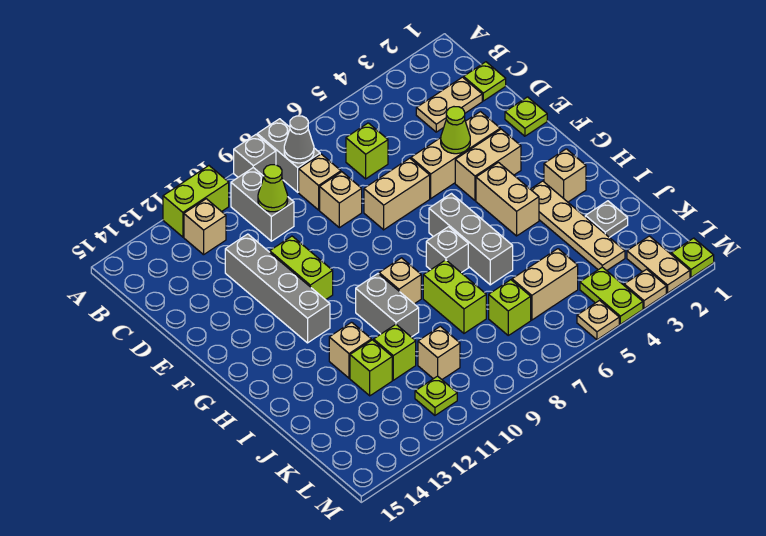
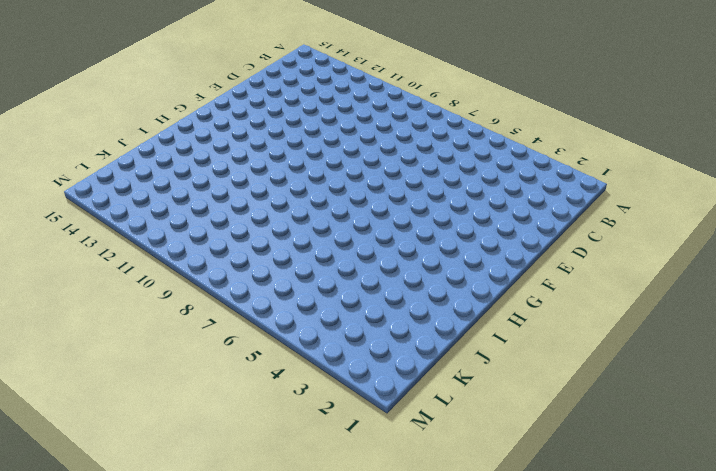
none -> grey brick A8:B8 level 1
none -> grey brick A9 level 1
none -> lime brick A11:A12 level 1
none -> grey brick B10:C10 level 1

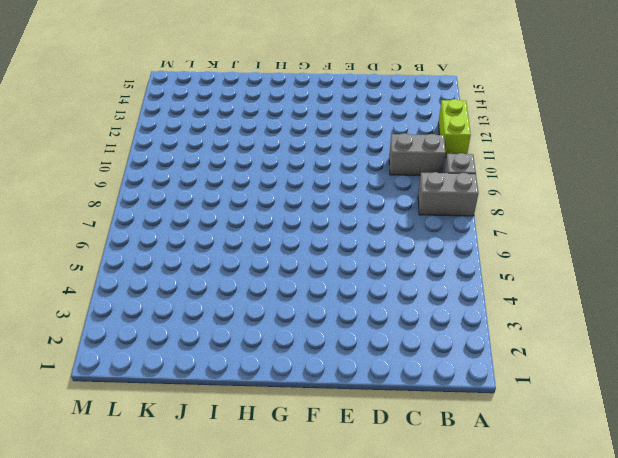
none -> tan brick B12 level 1
none -> lime plate C1 level 1
none -> tan plate C2:C3 level 1
none -> lime brick C6 level 1

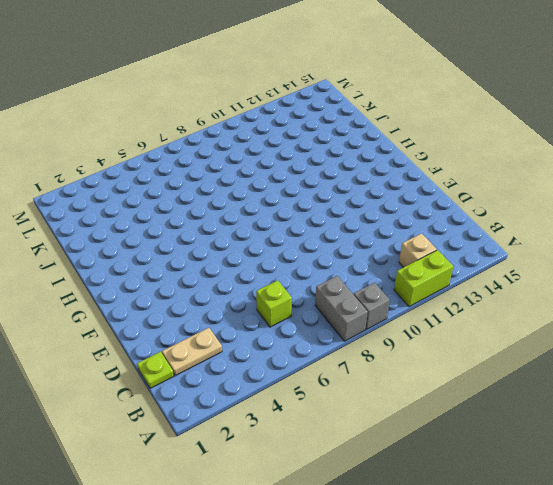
none -> grey brick B10:C10 level 1
none -> tan brick C8 level 1
none -> tan brick D8 level 1
none -> grey brick D12:G12 level 1

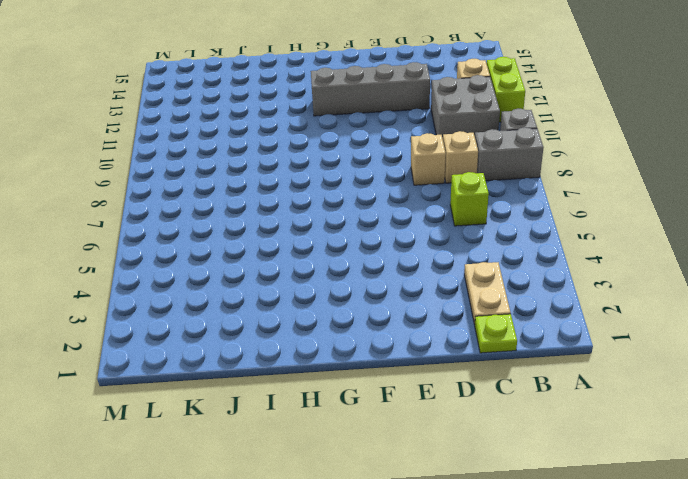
grey brick B10:C11 level 1 -> grey brick B10:C10 level 1
none -> lime plate E1 level 1
none -> tan brick E3:E5 level 1
none -> tan brick E6:E7 level 1
none -> lime brick E11:F11 level 1

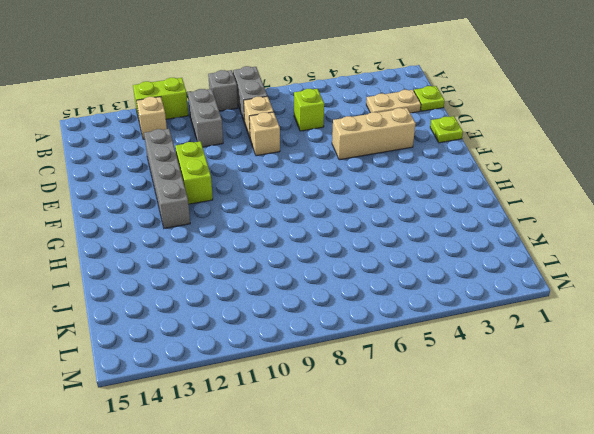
none -> tan brick E6:E7 level 1
none -> tan brick F3:F4 level 1
none -> tan brick G4:H4 level 1
none -> grey brick G6:I6 level 1

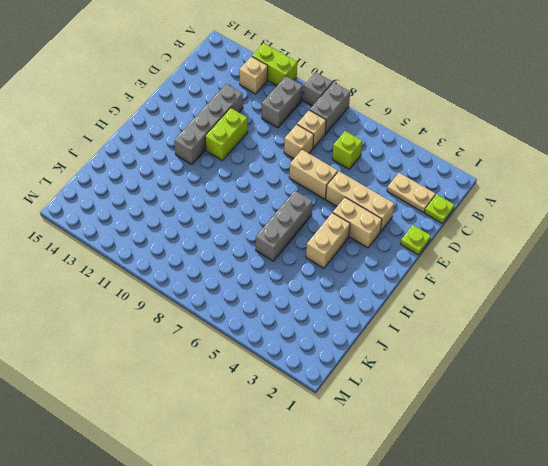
none -> tan brick H2 level 1
none -> tan plate H3:K3 level 1
none -> grey brick H7 level 1
none -> tan brick H9 level 1

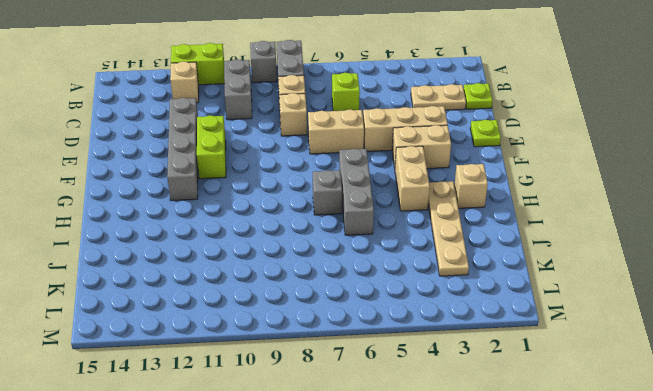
none -> tan brick H9 level 1
none -> grey brick H10:I10 level 1
none -> lime brick I8:J8 level 1
none -> tan brick I12 level 1

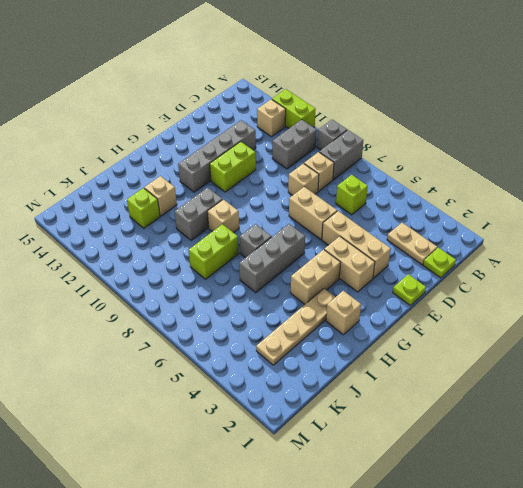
none -> grey plate J2 level 1
none -> lime brick J11 level 1
none -> tan brick K5:K6 level 1
none -> lime brick K7 level 1

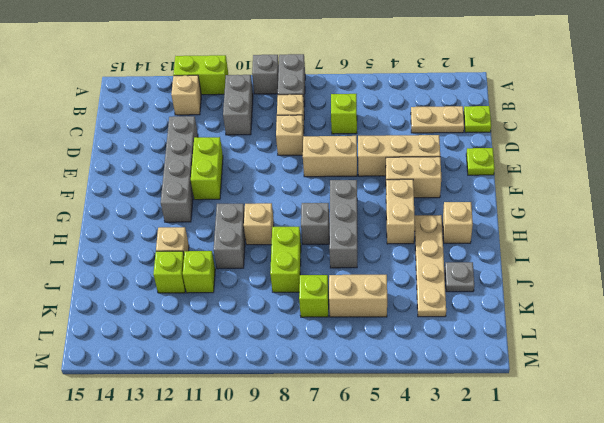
none -> tan brick K10 level 1
none -> tan plate L2:M2 level 1
none -> lime plate L4:M4 level 1
none -> lime plate L11 level 1

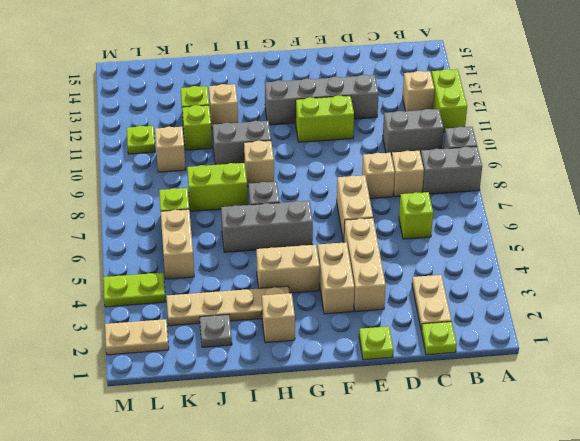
none -> lime plate M1 level 1
none -> tan plate M3 level 1
none -> tan plate M5 level 1
none -> grey cone B8 level 2

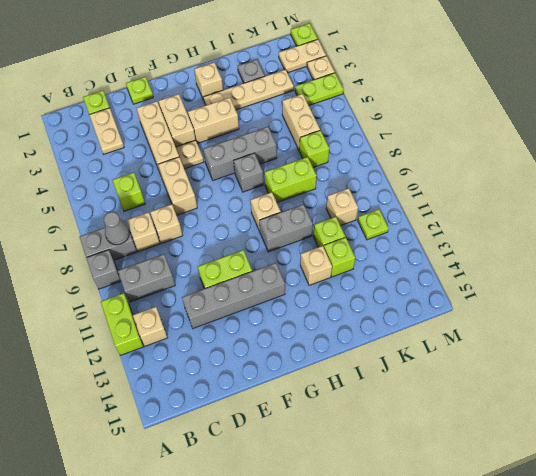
tan plate F5 level 1 -> tan plate M5 level 1
none -> lime cone C10 level 2
none -> lime cone E4 level 2

